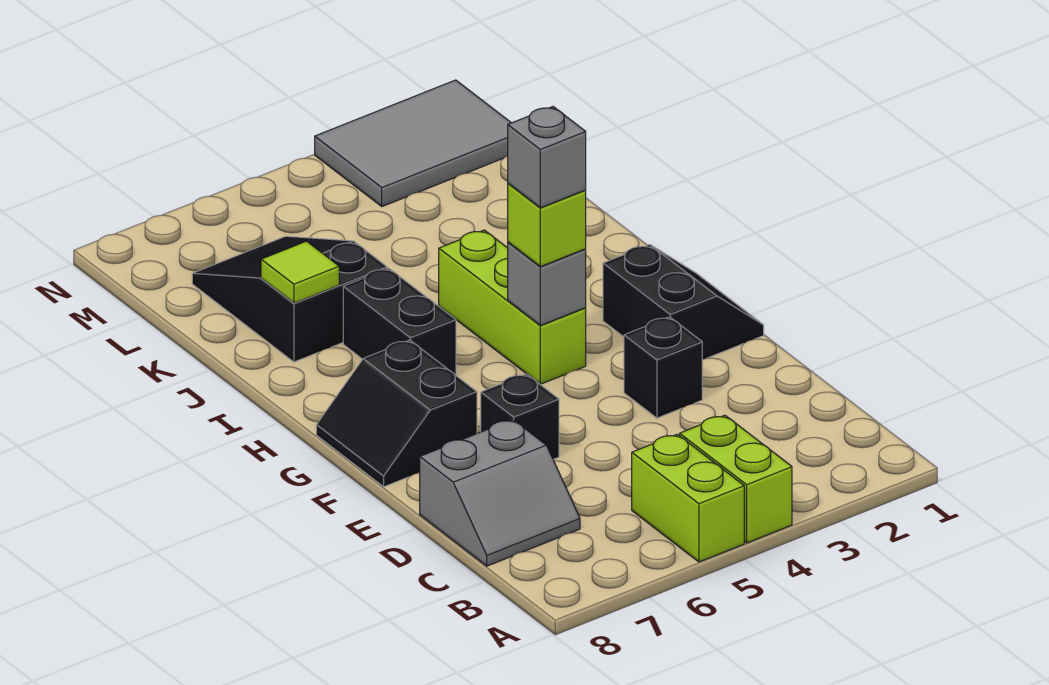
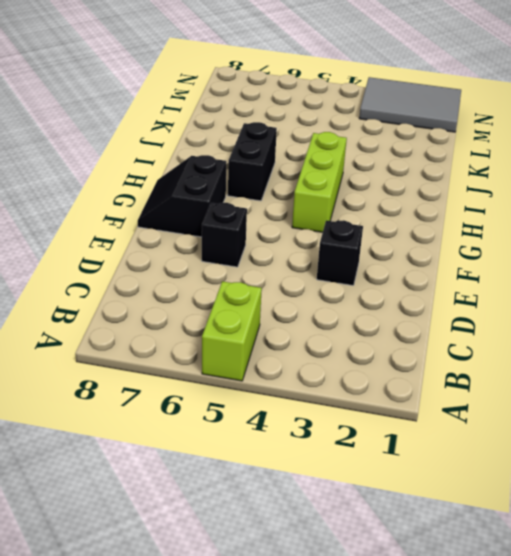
none -> lime brick A4:B4 level 1
none -> grey slope C7:D8 level 1 top D
none -> black slope F1:G2 level 1 top 2

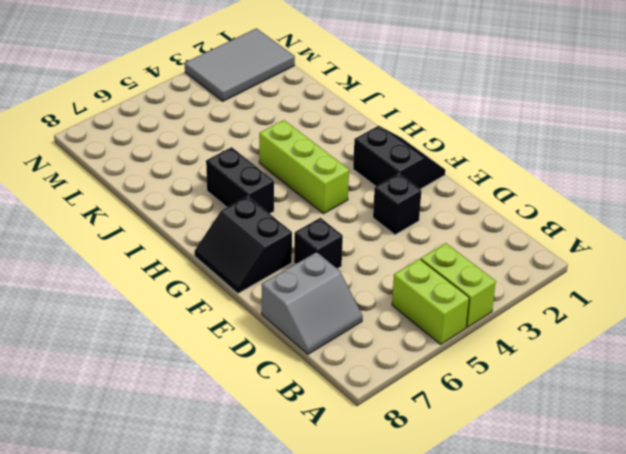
none -> black slope J6:L7 level 1 top J
none -> grey brick G4 level 2
none -> lime tile J7 level 2

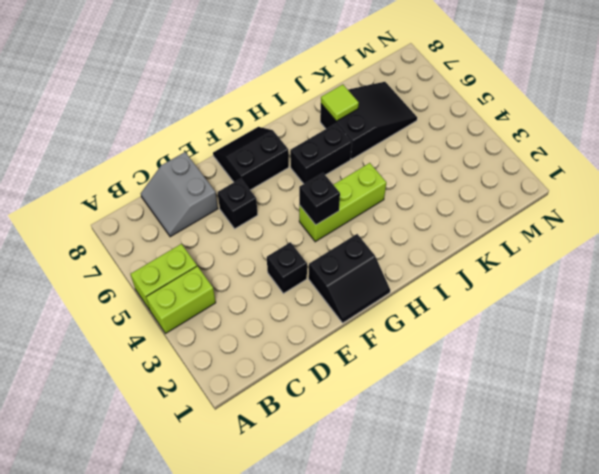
black brick G4 level 2 -> grey brick G4 level 2
none -> grey tile M1:N3 level 1
none -> lime brick G4 level 3
none -> grey brick G4 level 4

